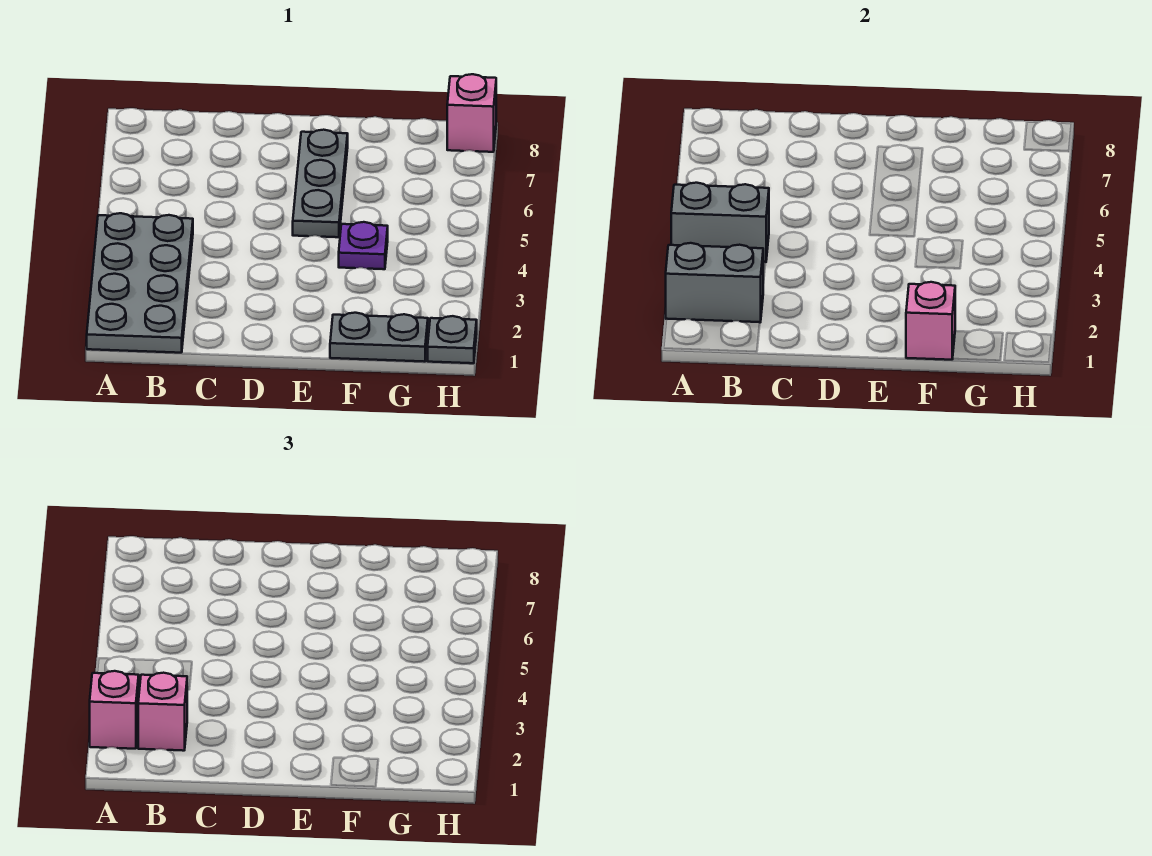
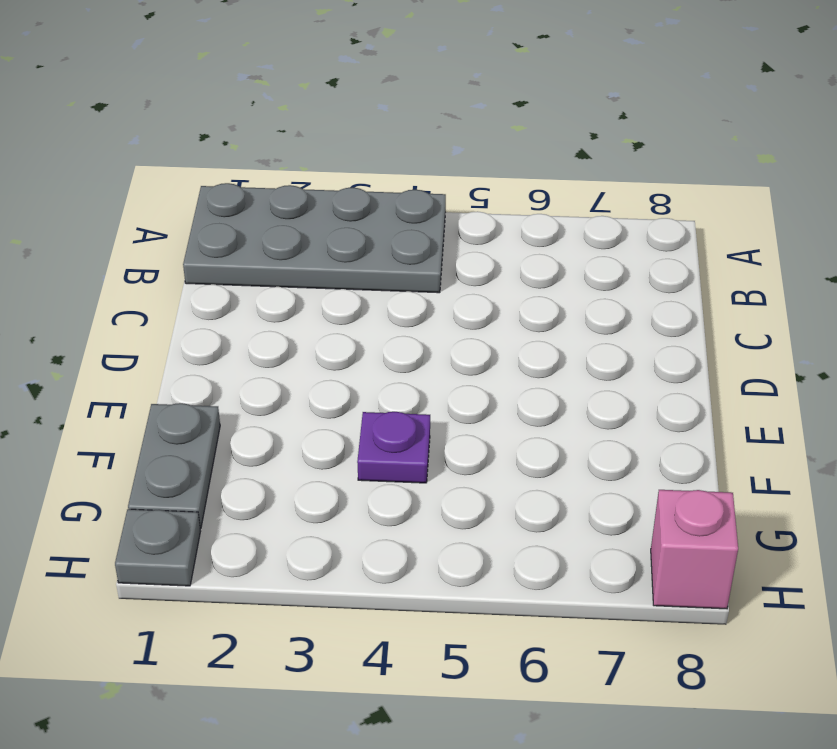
none -> grey plate E5:E7 level 1
none -> grey brick A2:B2 level 2

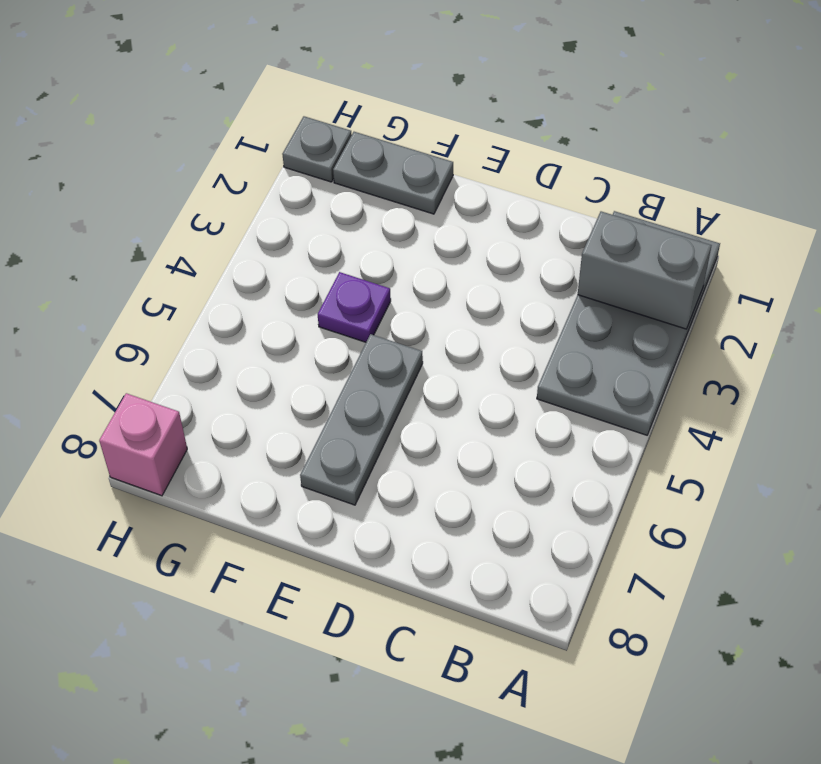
none -> grey brick A4:B4 level 2
none -> pink brick F1 level 2

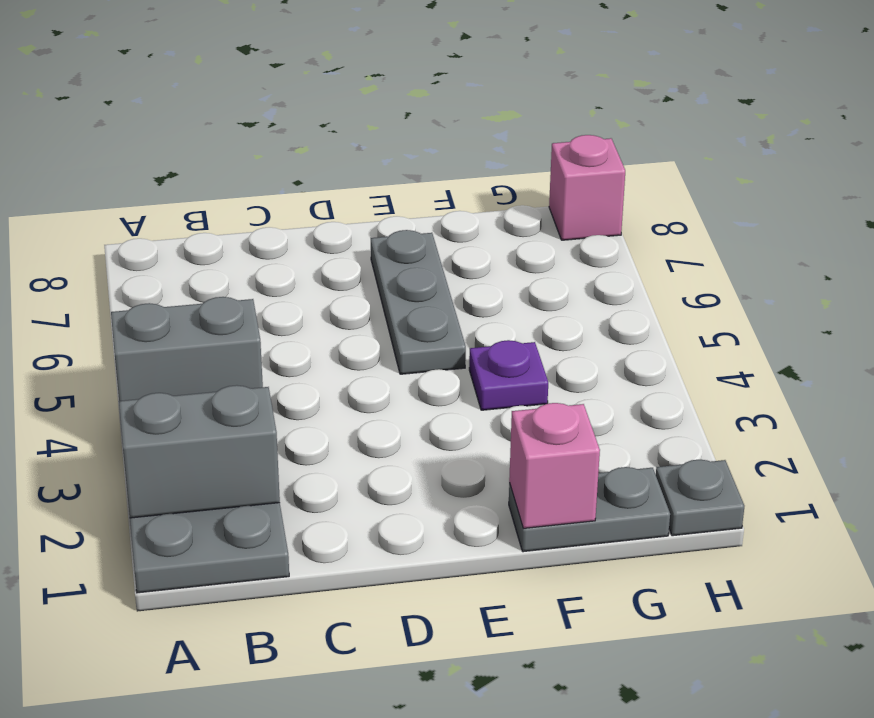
none -> pink brick A2 level 3
none -> pink brick B2 level 3

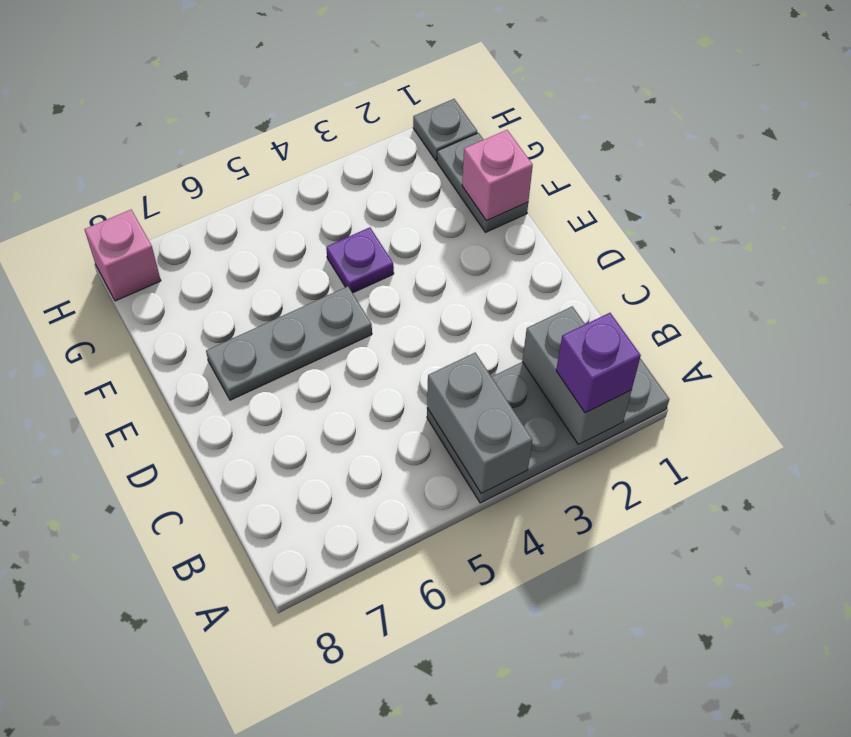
purple brick A2 level 3 -> pink brick A2 level 3
none -> pink brick B2 level 3

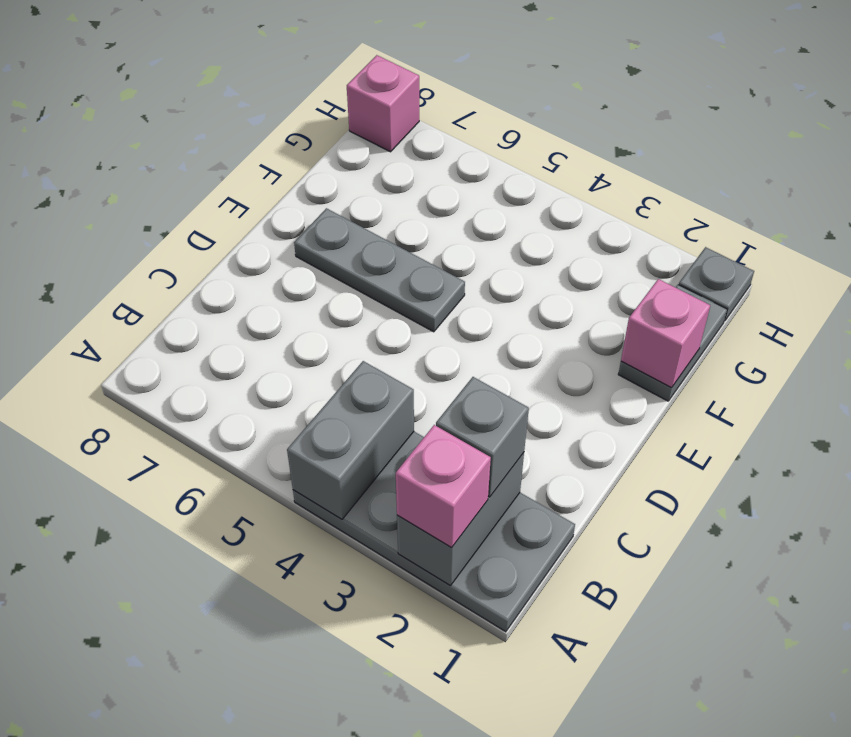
grey brick B2 level 3 -> pink brick B2 level 3
none -> purple plate F4 level 1

